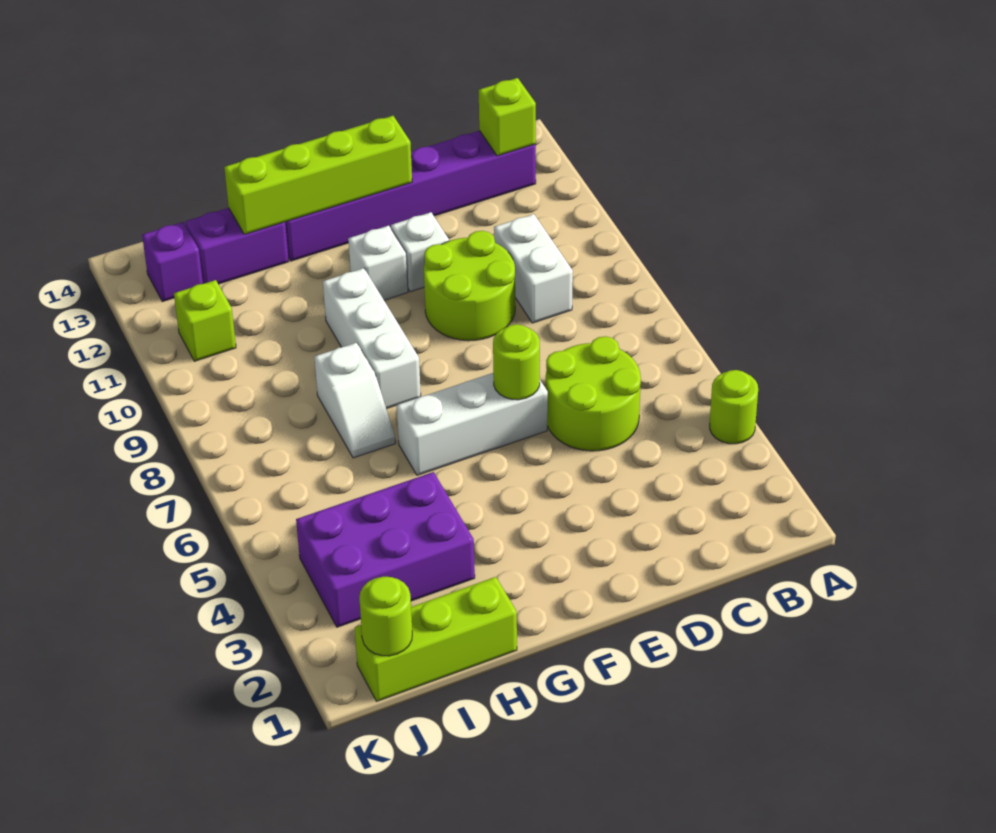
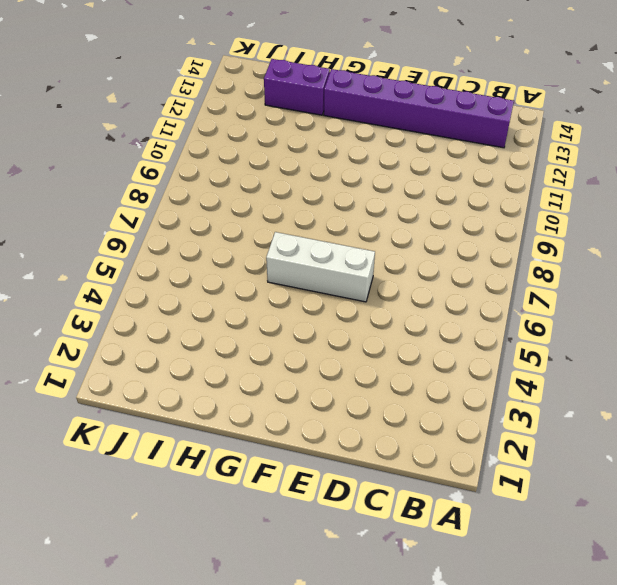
none -> lime round brick A4 level 1
none -> lime round brick C5:D6 level 1
none -> white brick C9:C10 level 1

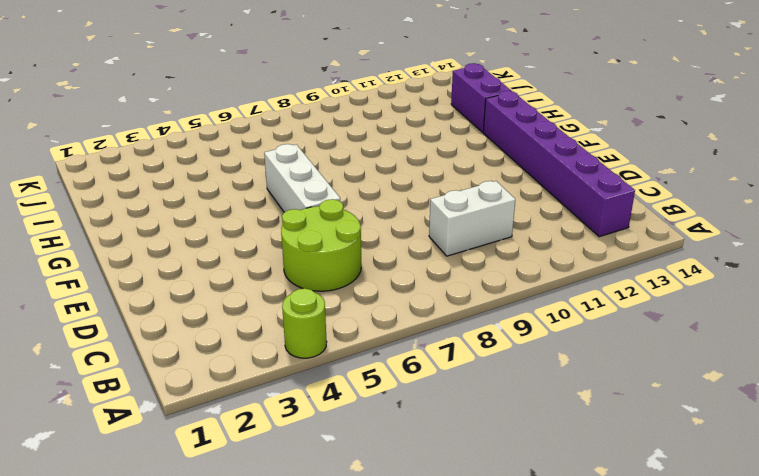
none -> lime round brick D9:E10 level 1
none -> white brick E11 level 1
none -> white brick F11 level 1

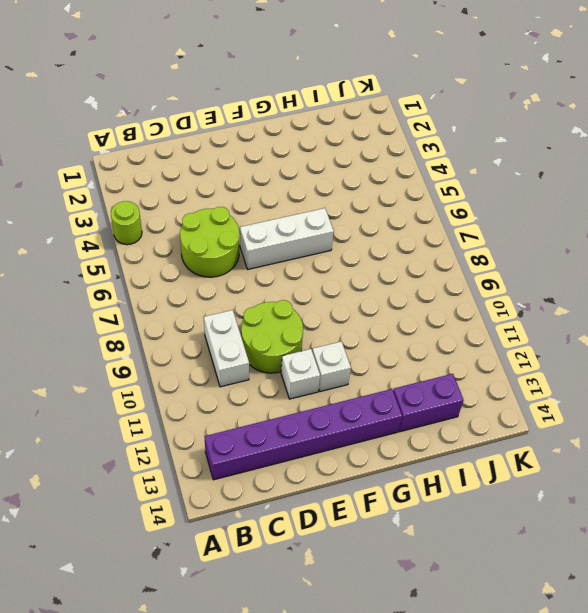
none -> white brick G8:G10 level 1
none -> lime brick H1:J1 level 1
none -> purple brick H3:J4 level 1

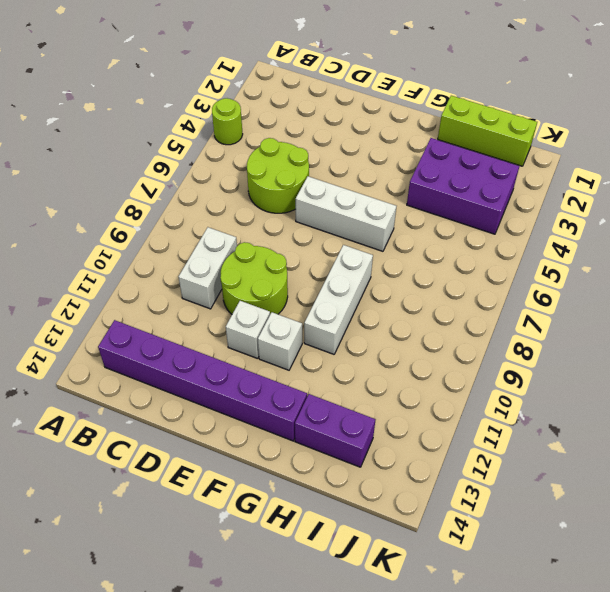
none -> white slope H7:H8 level 1 top 8
none -> lime brick J11 level 1
none -> purple brick J13 level 1

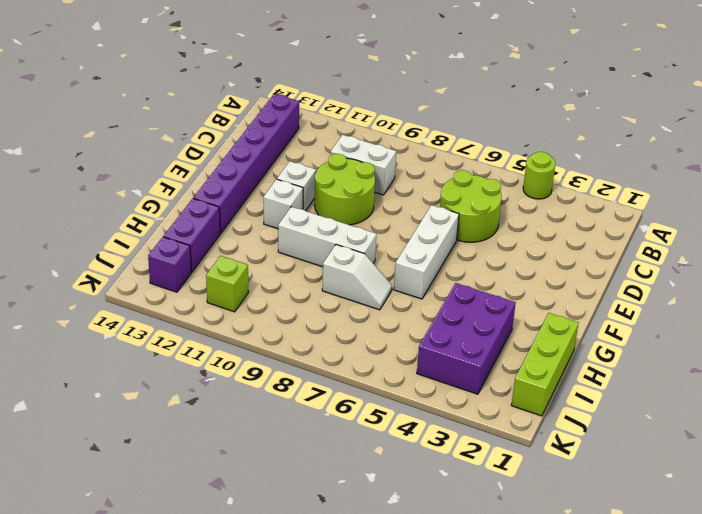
none -> lime brick B13 level 2
none -> lime round brick E6 level 2
none -> lime brick E13:H13 level 2

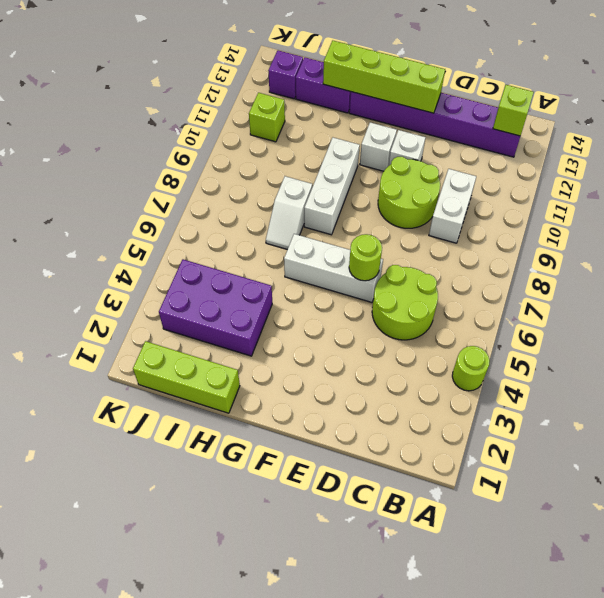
none -> lime round brick J1 level 2

